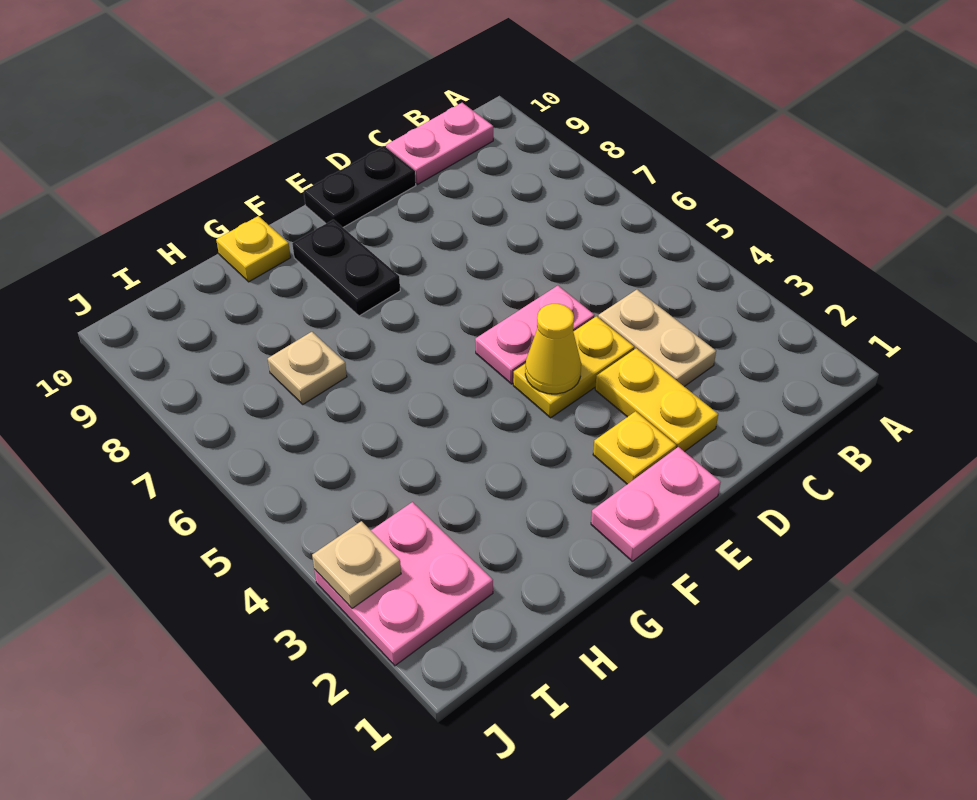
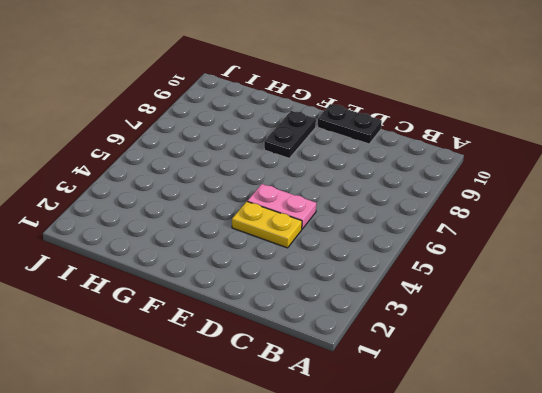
none -> pink plate B10:C10 level 1
none -> tan plate C3:C4 level 1
none -> yellow plate D2:D3 level 1

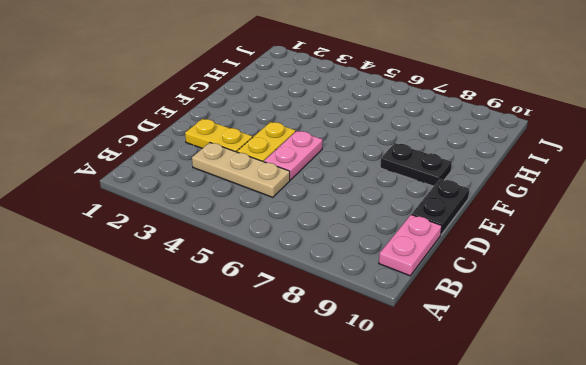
tan plate C3:C5 level 1 -> tan plate C3:C4 level 1
none -> pink plate E1:F1 level 1
none -> yellow plate E2 level 1
none -> yellow plate G10 level 1

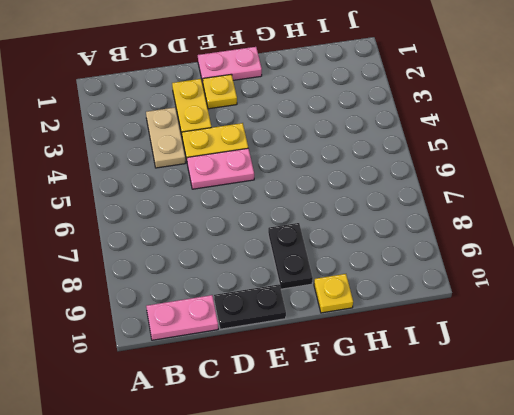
none -> tan plate H7 level 1
none -> pink plate I2:J3 level 1
none -> yellow cone E4 level 2

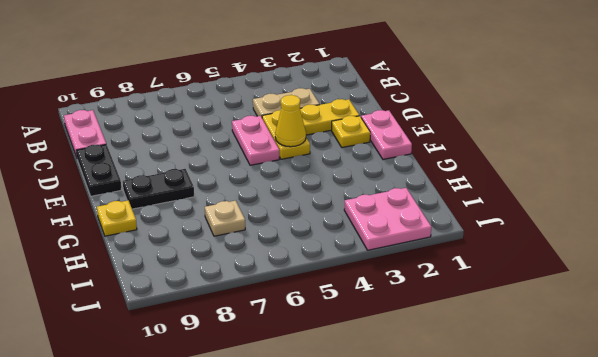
none -> tan plate J3 level 2

